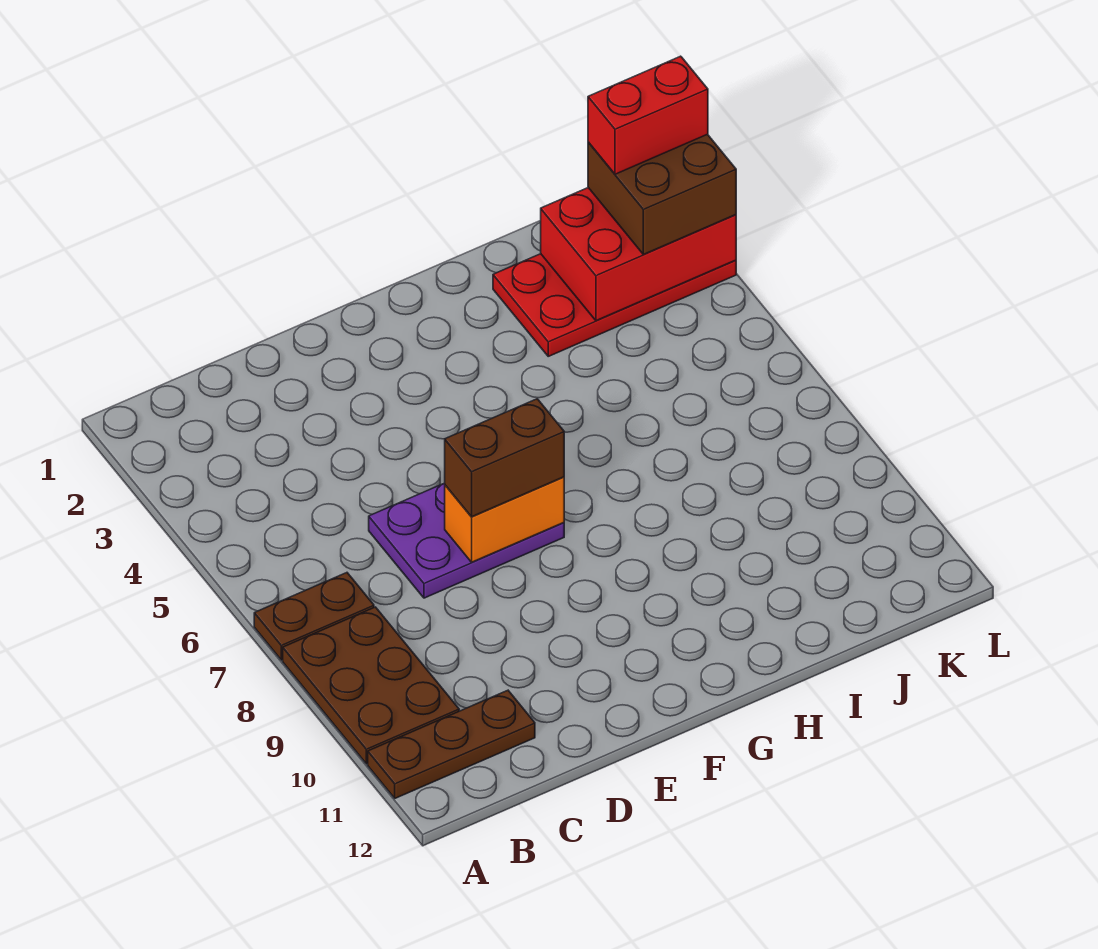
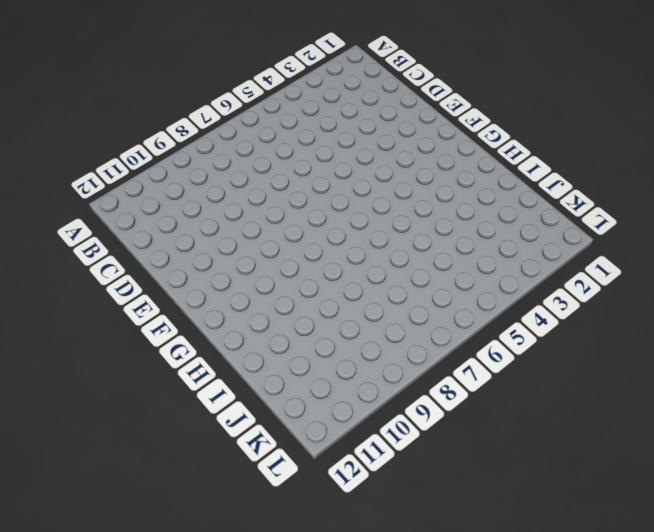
none -> brown plate A7:B7 level 1
none -> brown plate A8:B10 level 1

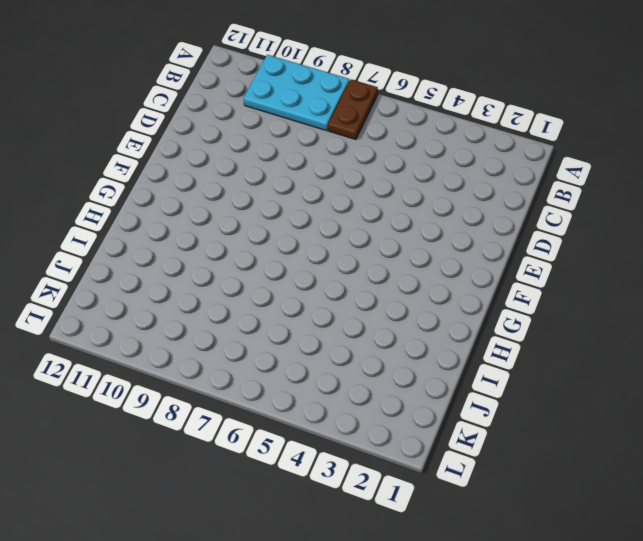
cyan plate A8:B10 level 1 -> brown plate A8:B10 level 1
none -> brown plate A11:C11 level 1
none -> purple plate D6:F7 level 1

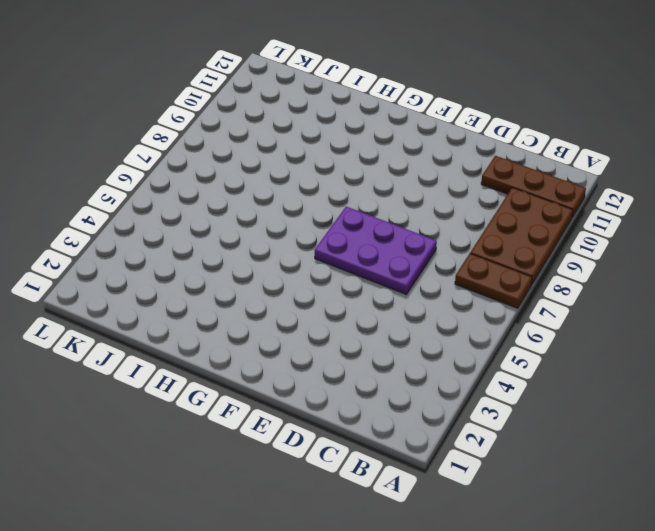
none -> red plate I2:L3 level 1
none -> orange brick E7:F7 level 2

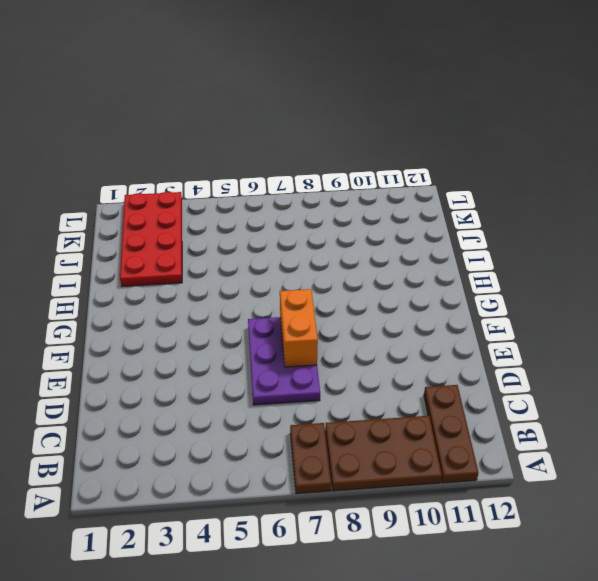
none -> red brick J2:L3 level 2
none -> brown brick E7:F7 level 3

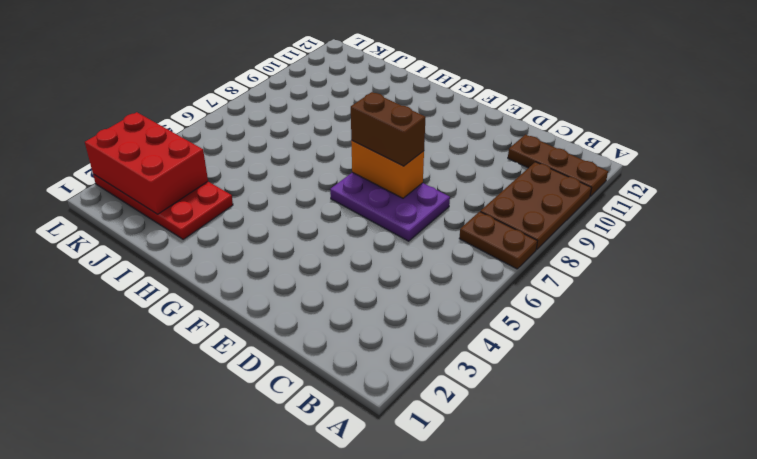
none -> brown brick K2:L3 level 3
none -> red brick K2:L2 level 4

